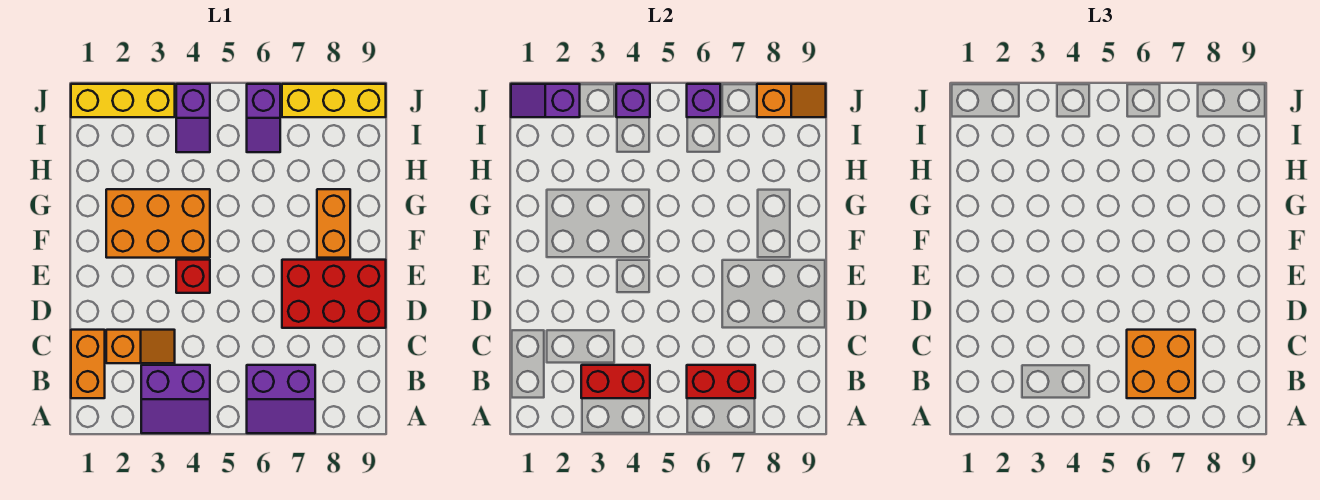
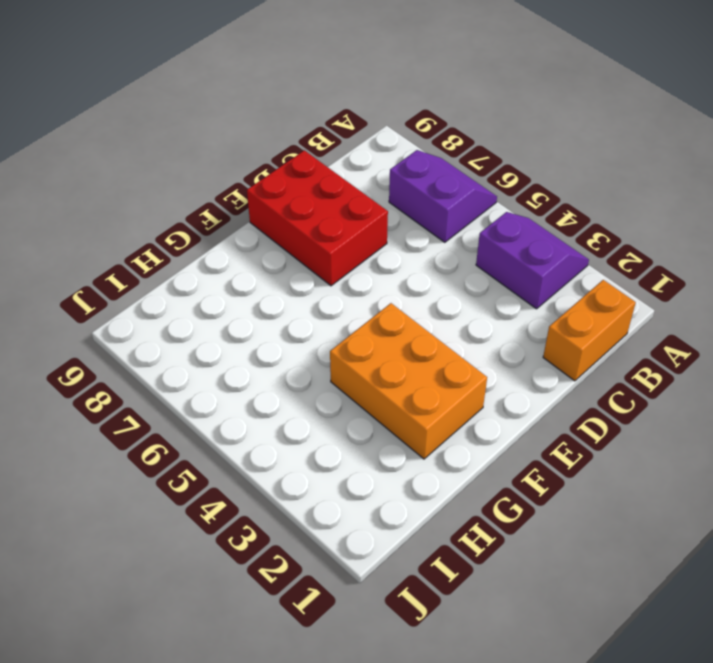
none -> orange slope C2:C3 level 1 top 2
none -> red brick E4 level 1
none -> orange brick F8:G8 level 1

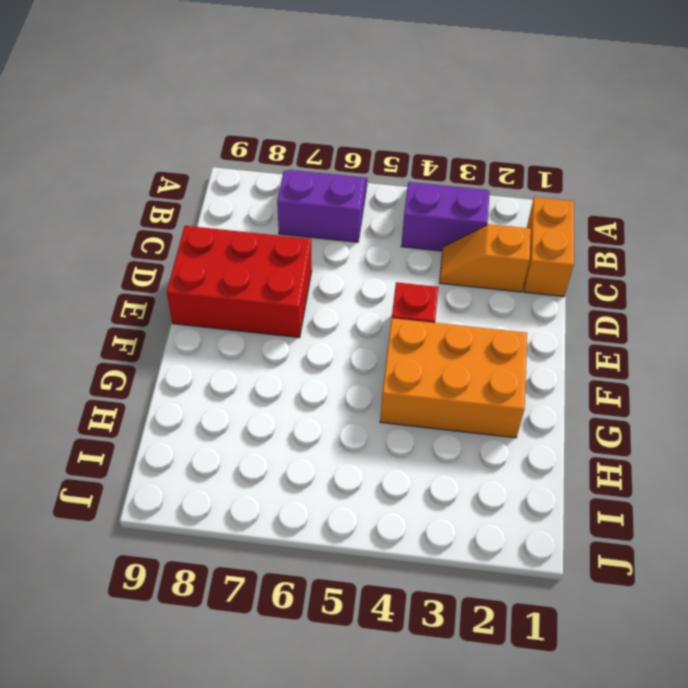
none -> orange brick F8:G8 level 1
none -> purple slope I4:J4 level 1 top J
none -> purple slope I6:J6 level 1 top J

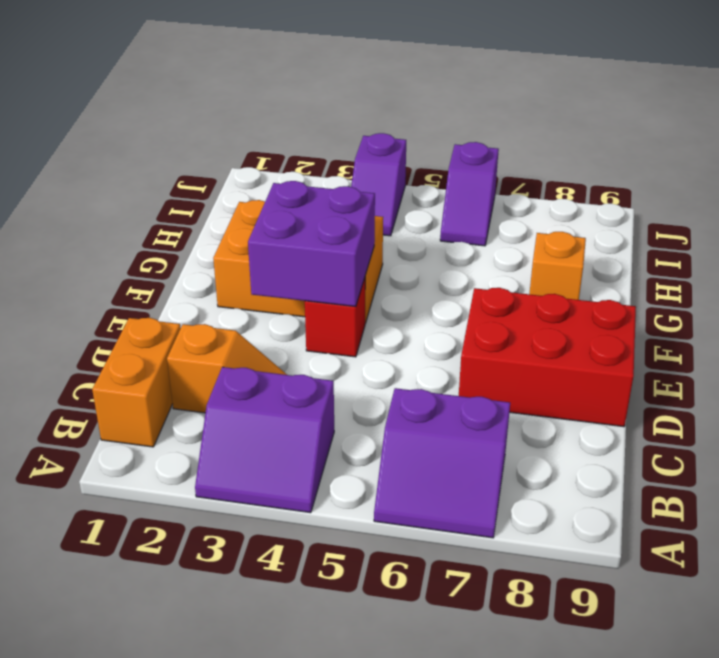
purple brick E3:F4 level 2 -> none
orange brick G8 level 1 -> orange brick F8:G8 level 1
none -> yellow brick J1:J3 level 1
none -> yellow brick J7:J9 level 1
none -> red brick B3:B4 level 2

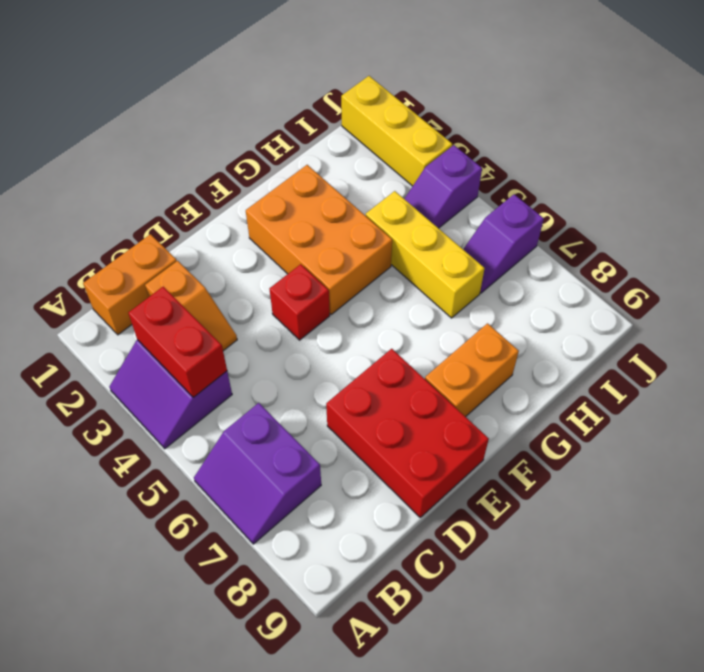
yellow brick H4:H6 level 1 -> yellow brick J7:J9 level 1
none -> red brick B6:B7 level 2
none -> purple slope J1:J2 level 2 top 2
none -> purple brick J4 level 2

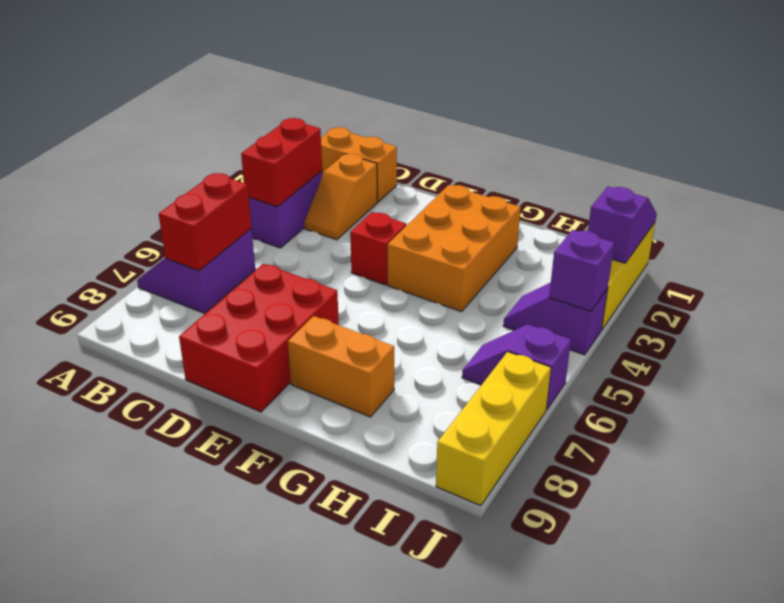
none -> purple brick J6 level 2
none -> orange slope J8:J9 level 2 top 8
none -> orange brick B6:C7 level 3

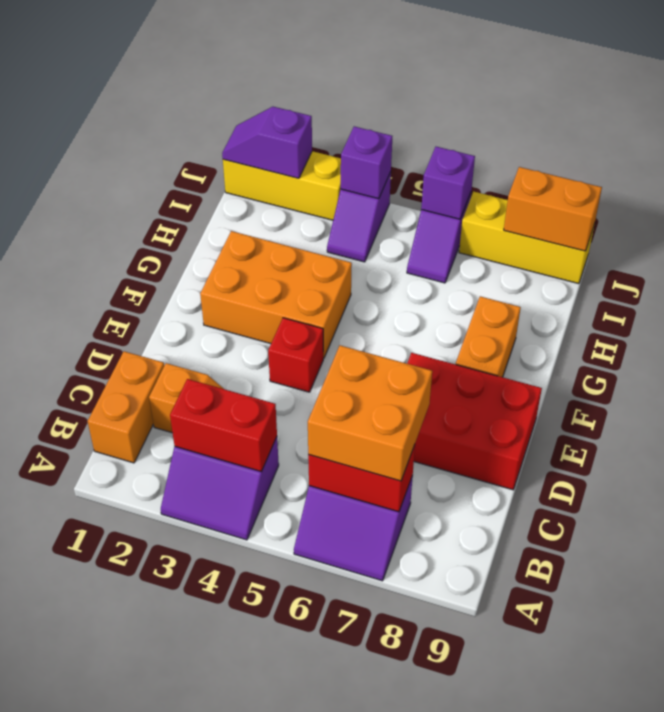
orange brick J8:J9 level 2 -> orange slope J8:J9 level 2 top 8

